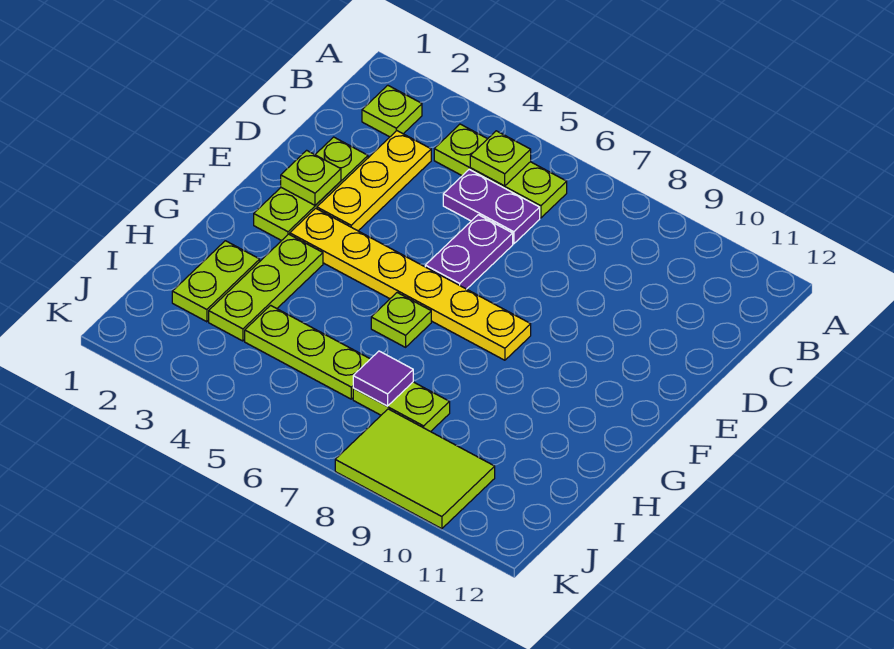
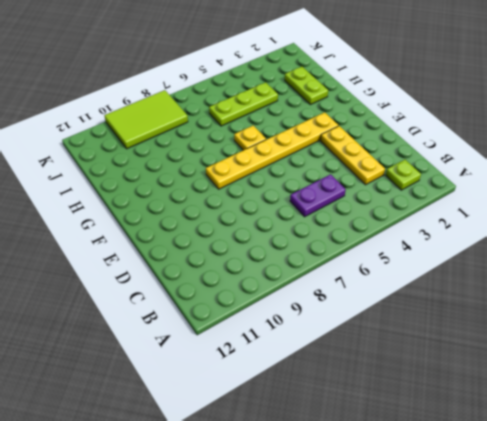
yellow plate G6 level 1 -> lime plate G6 level 1
none -> lime plate B4:B6 level 1
none -> lime plate D2:F2 level 1
none -> purple plate D6:E6 level 1

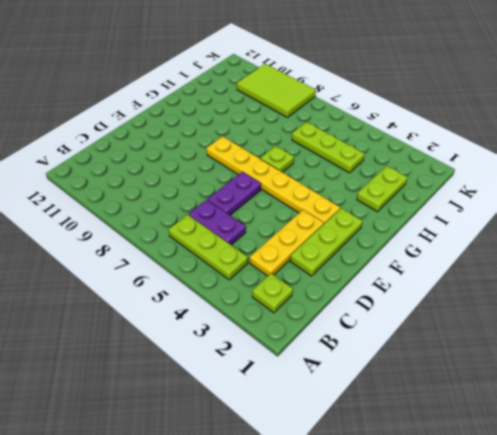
none -> lime plate G3:I3 level 1
none -> lime plate I7:I8 level 1
none -> lime plate B5 level 2

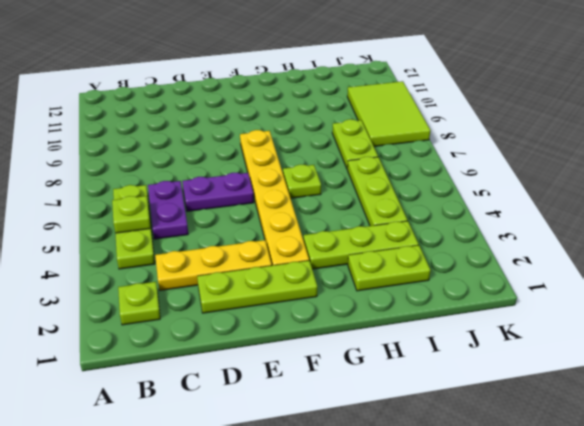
none -> lime plate E2 level 2
none -> purple tile I7 level 2

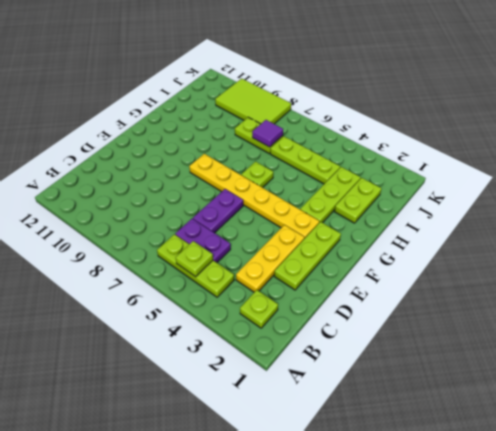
none -> lime plate E2 level 2

